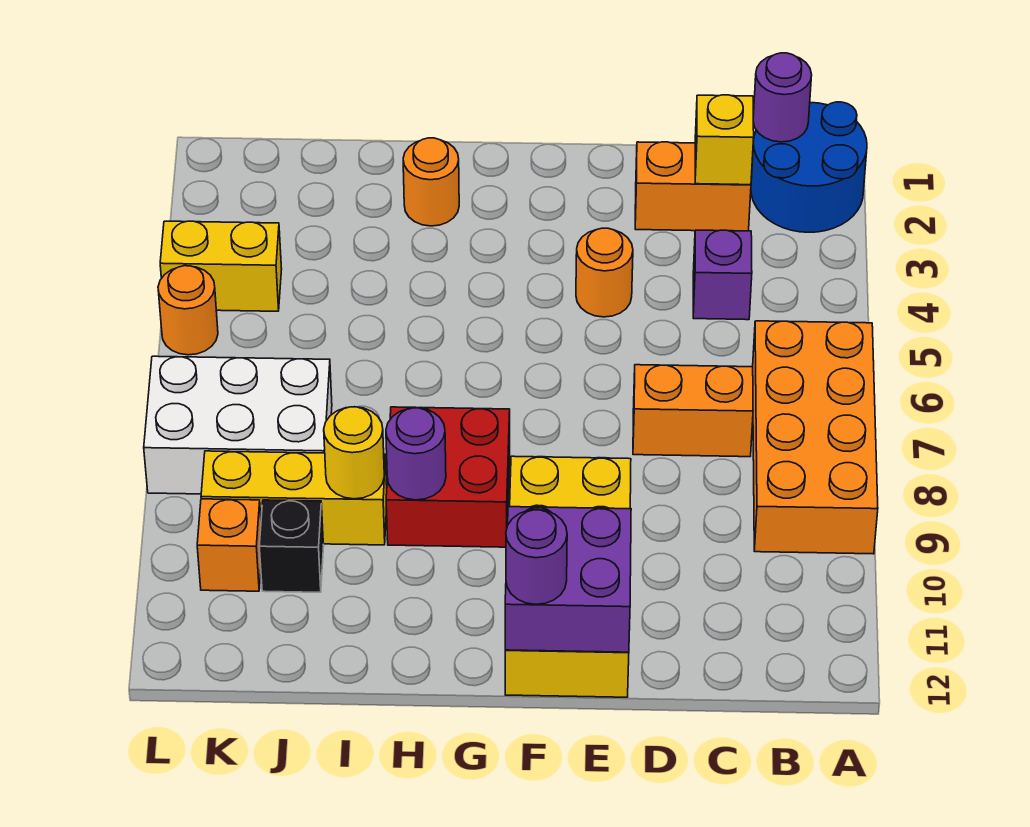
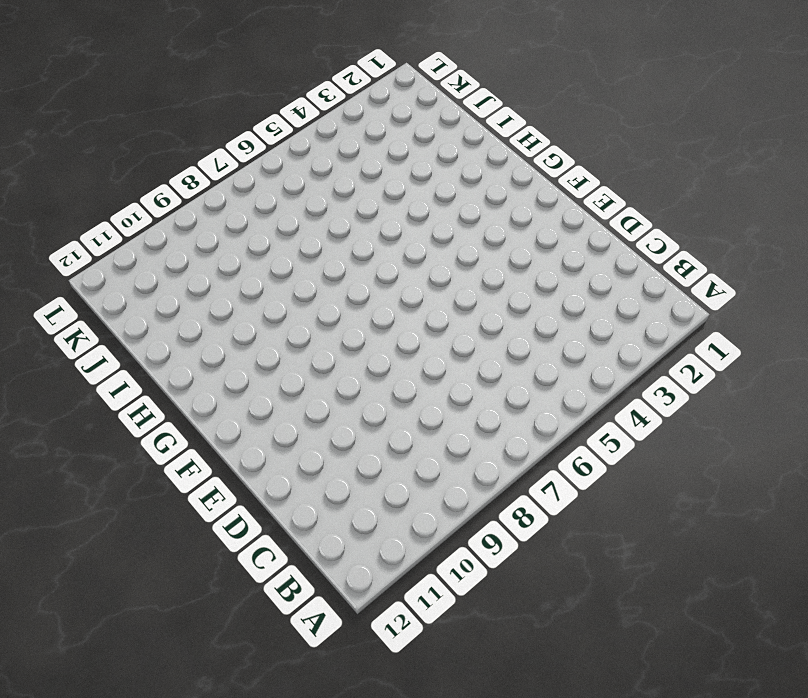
none -> blue round brick A1:B2 level 1
none -> orange brick A6:B9 level 1
none -> orange brick C2:D2 level 1

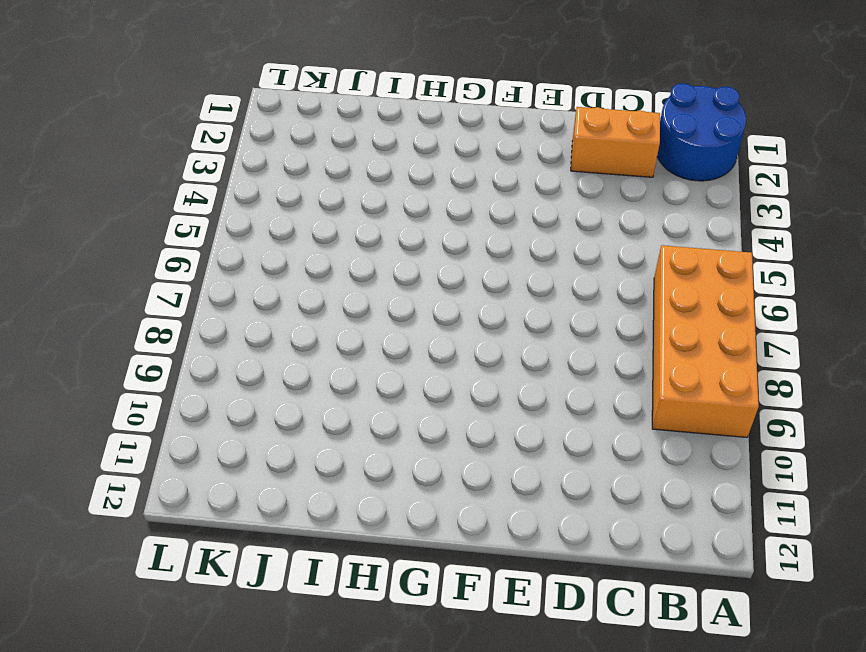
none -> purple brick C4 level 1
none -> orange brick C7:D7 level 1
none -> orange round brick E4 level 1

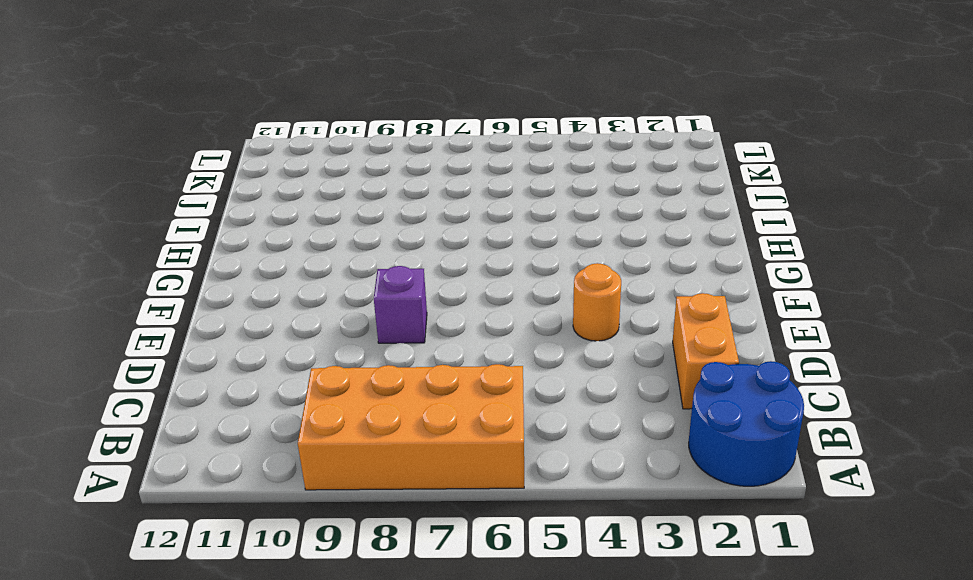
purple brick E8 level 1 -> purple brick C4 level 1
none -> orange brick C7:D7 level 1
none -> yellow brick E9:F12 level 1
none -> red brick G8:H9 level 1

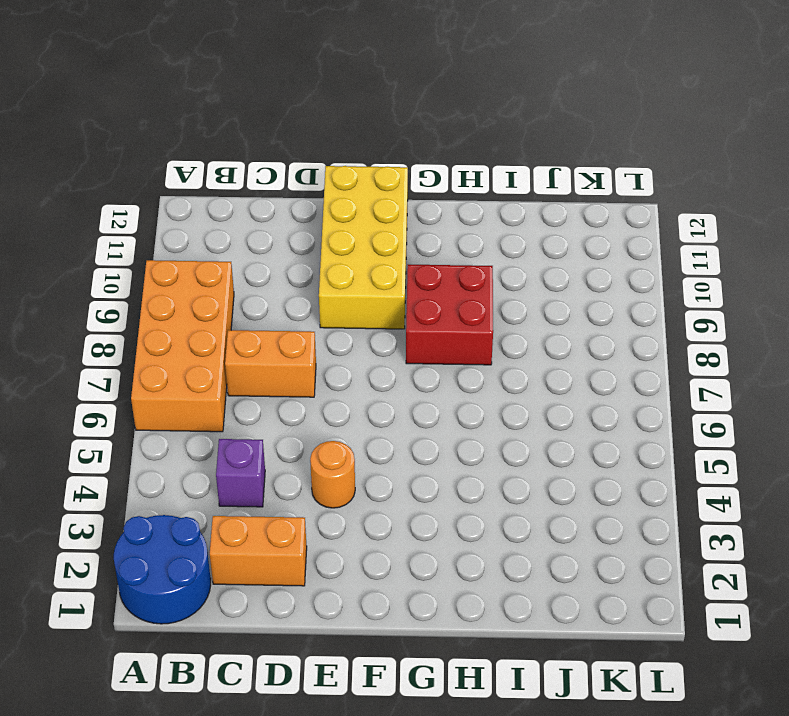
none -> orange round brick H2 level 1
none -> yellow brick I9:K9 level 1
none -> white brick J7:L8 level 1

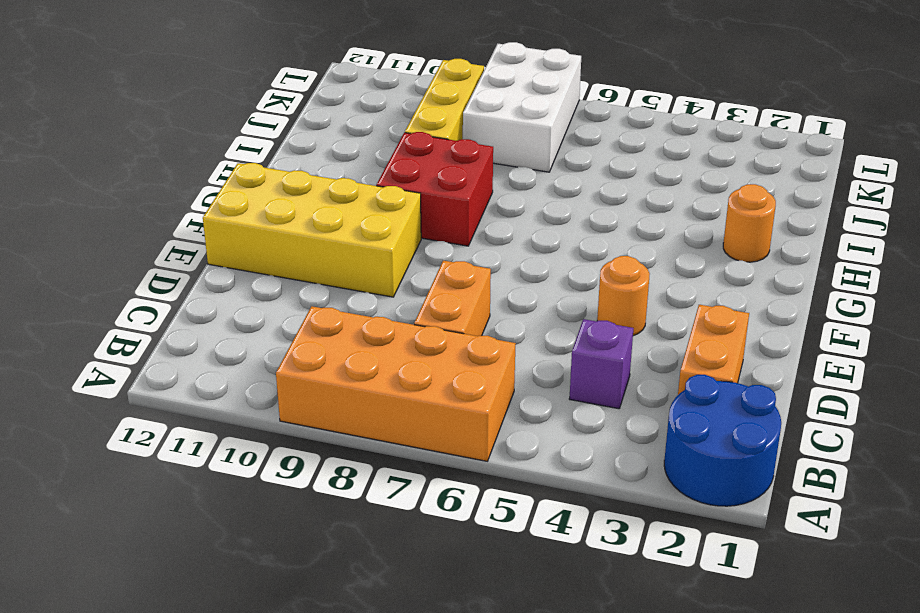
none -> black brick J10 level 1
none -> yellow brick K4:L4 level 1
none -> orange brick K10 level 1

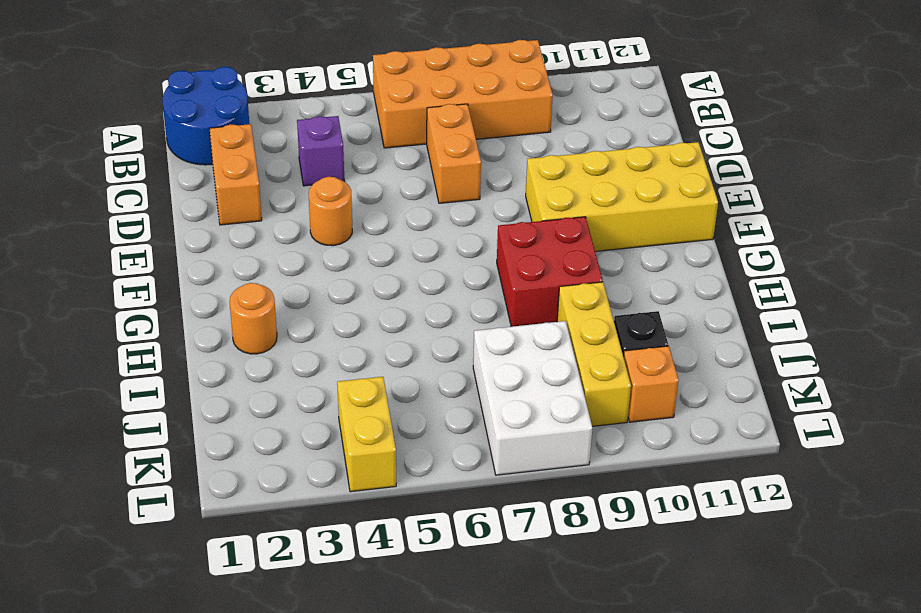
none -> orange round brick L5 level 1
none -> purple round brick B1 level 2
none -> yellow brick C2 level 2

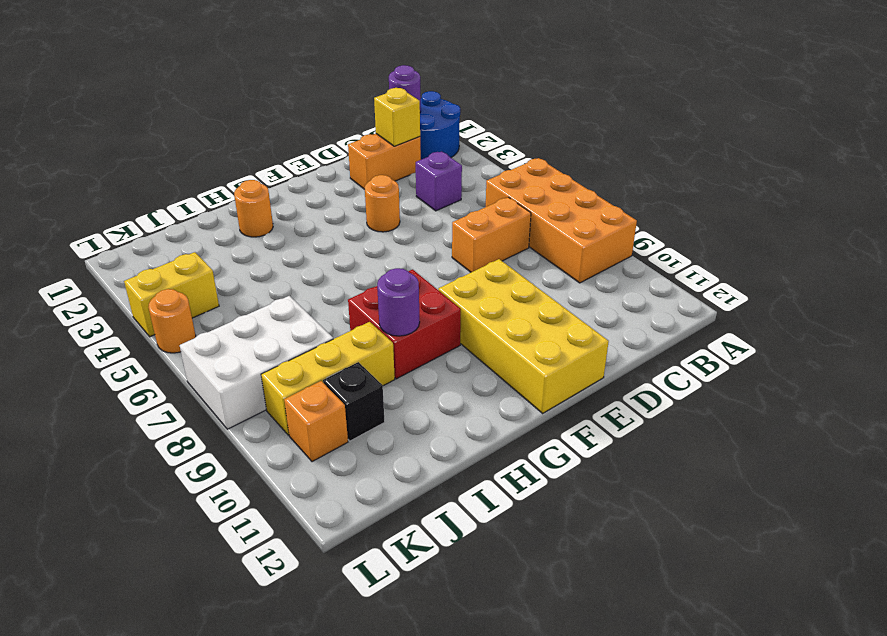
none -> purple brick E11:F12 level 2
none -> yellow round brick I9 level 2
none -> purple round brick F12 level 3

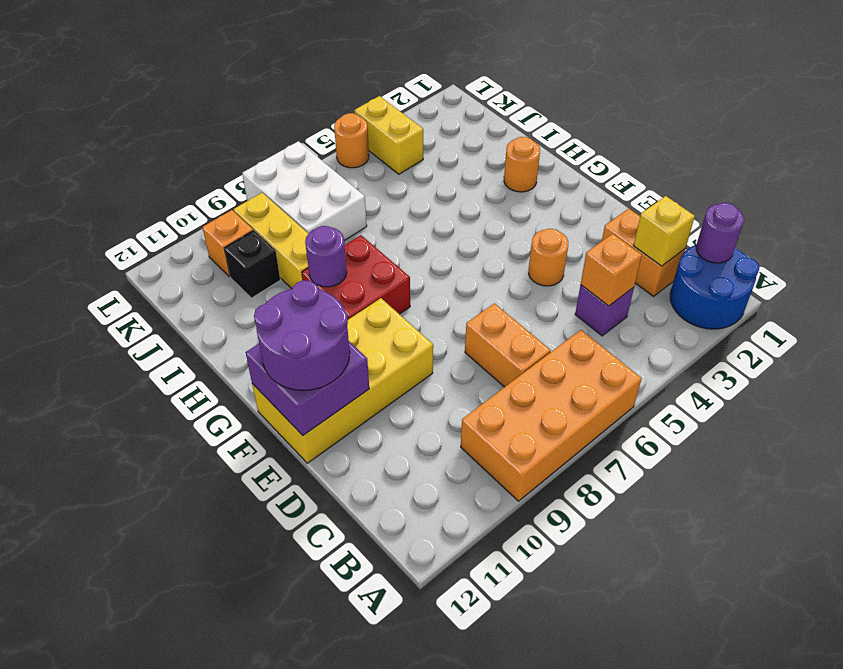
orange brick C4 level 2 -> none
purple round brick E11:F12 level 3 -> purple round brick F12 level 3
none -> yellow round brick I9 level 2

